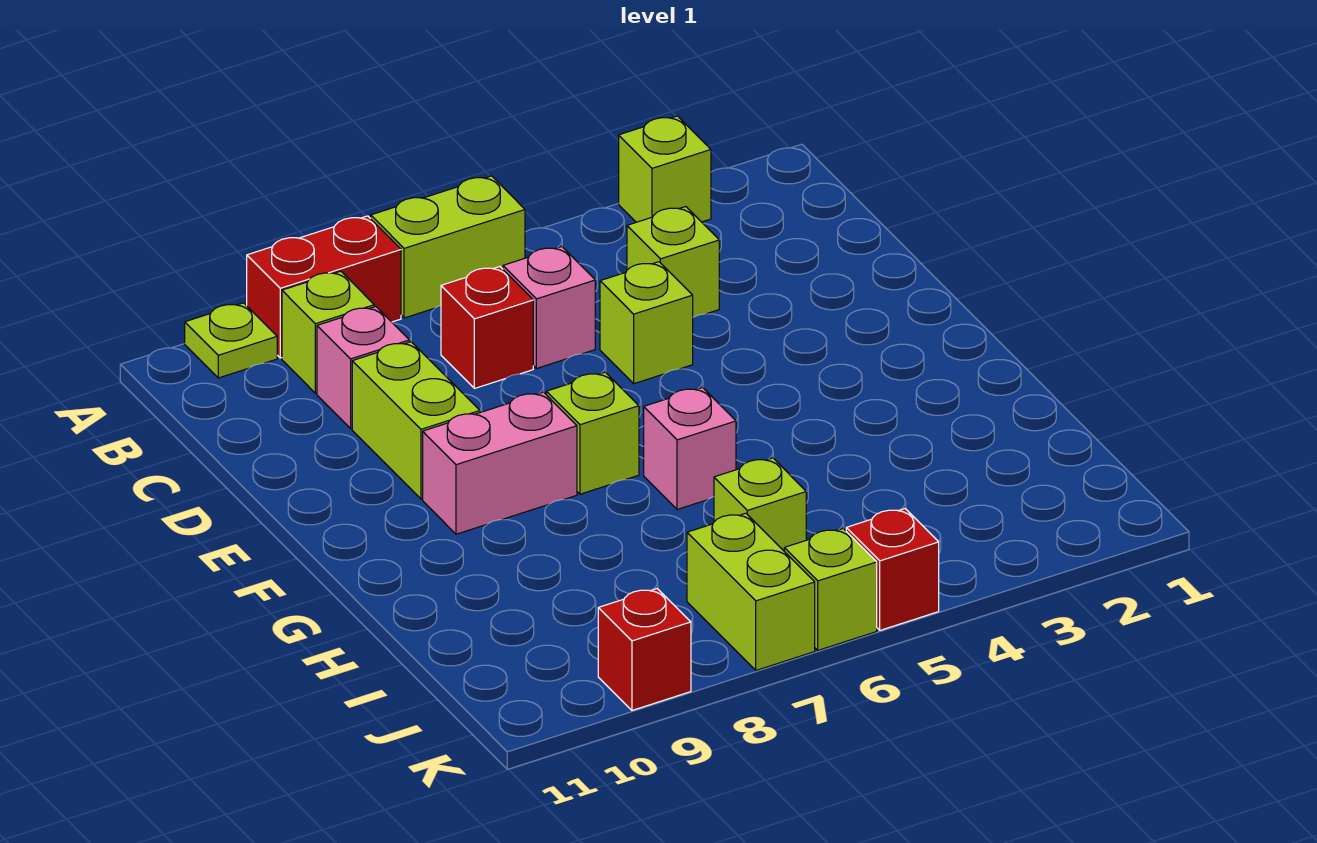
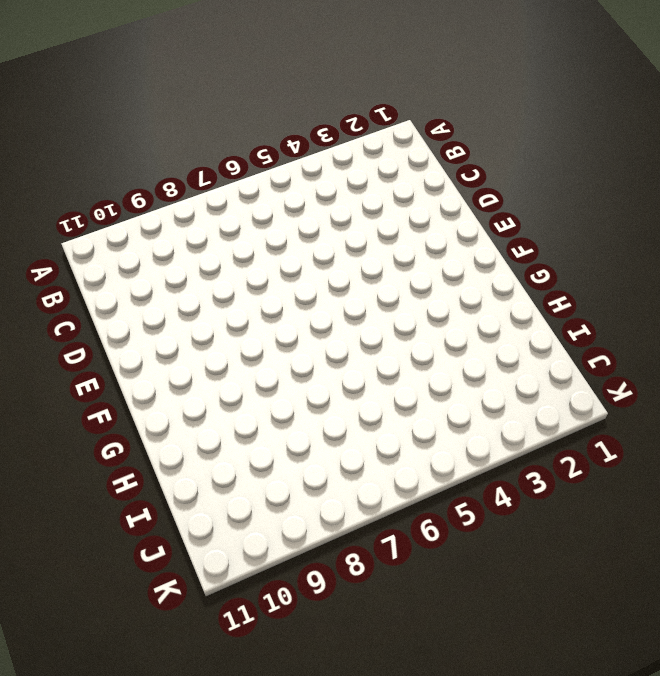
none -> lime brick A3 level 1
none -> lime brick A6:A7 level 1
none -> red brick A8:A9 level 1

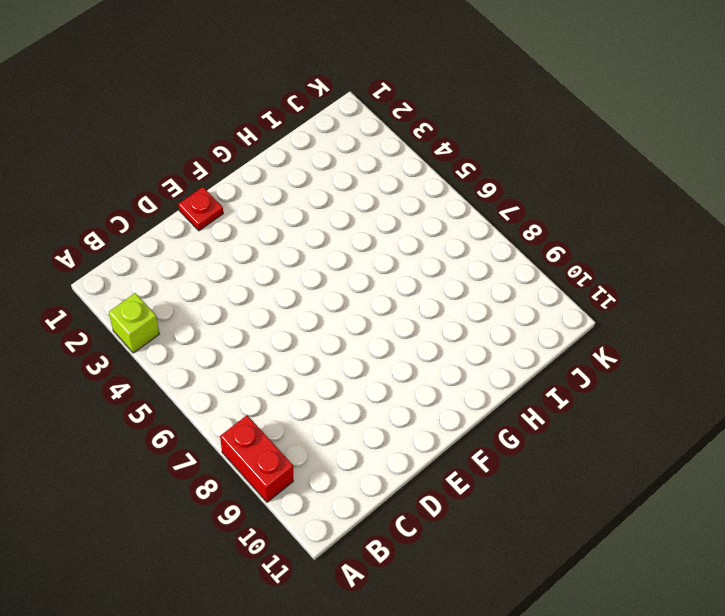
red plate E1 level 1 -> none
none -> lime brick A6:A7 level 1
none -> lime plate A10 level 1
none -> lime brick B9 level 1

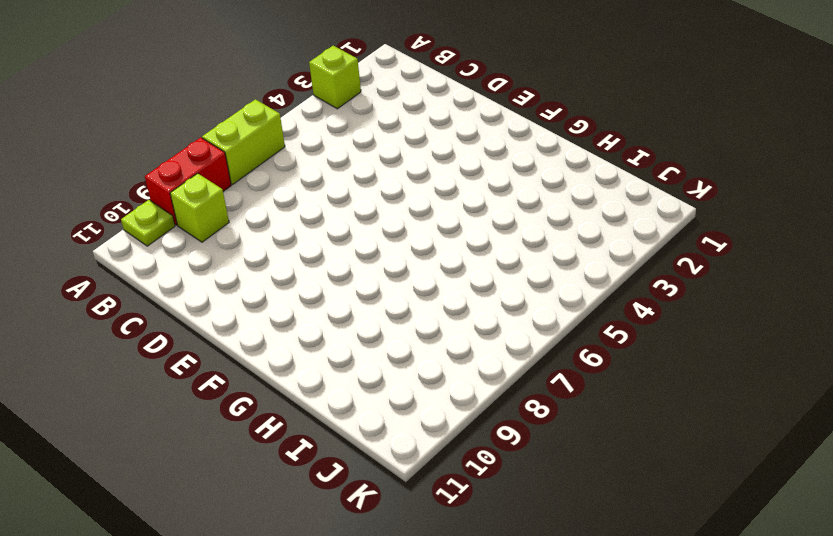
none -> lime brick C4 level 1
none -> pink brick C6 level 1
none -> red brick C7 level 1

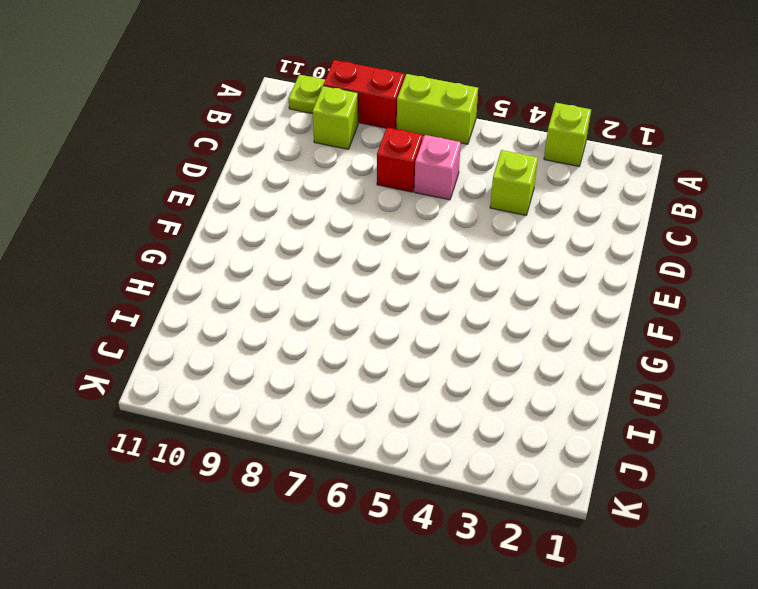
none -> pink brick C9 level 1
none -> lime brick D5 level 1
none -> lime brick D9:E9 level 1

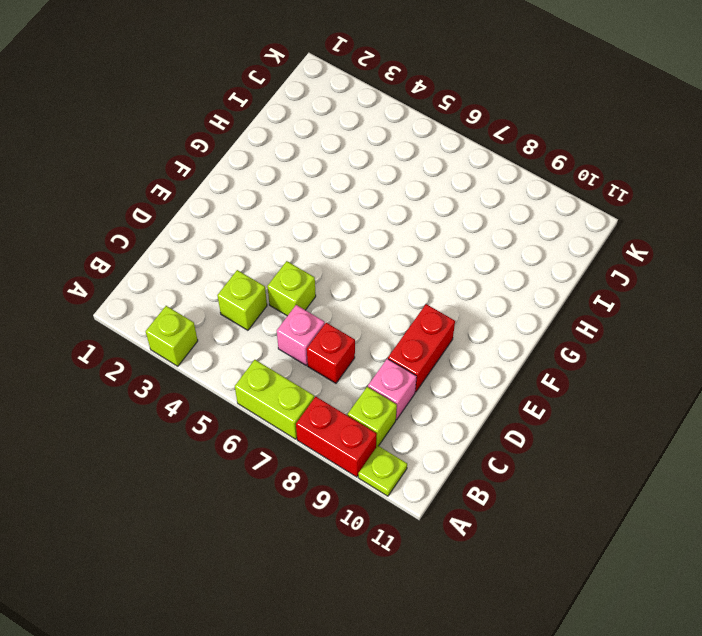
red brick D9:E9 level 1 -> lime brick D9:E9 level 1
none -> lime brick F7 level 1
none -> pink brick F8:F9 level 1
none -> pink brick G6 level 1

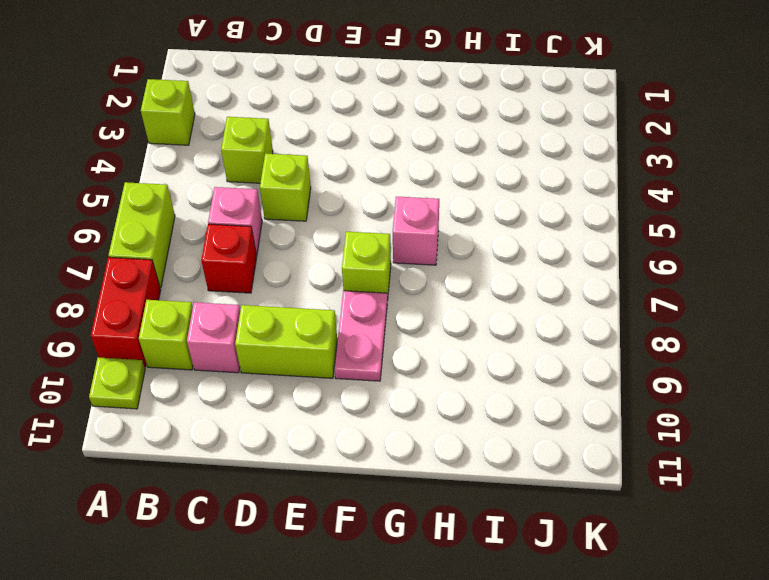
pink plate F8:F9 level 1 -> pink brick F8:F9 level 1
none -> lime brick I6 level 1
none -> lime brick J7:K7 level 1
none -> red brick K5 level 1

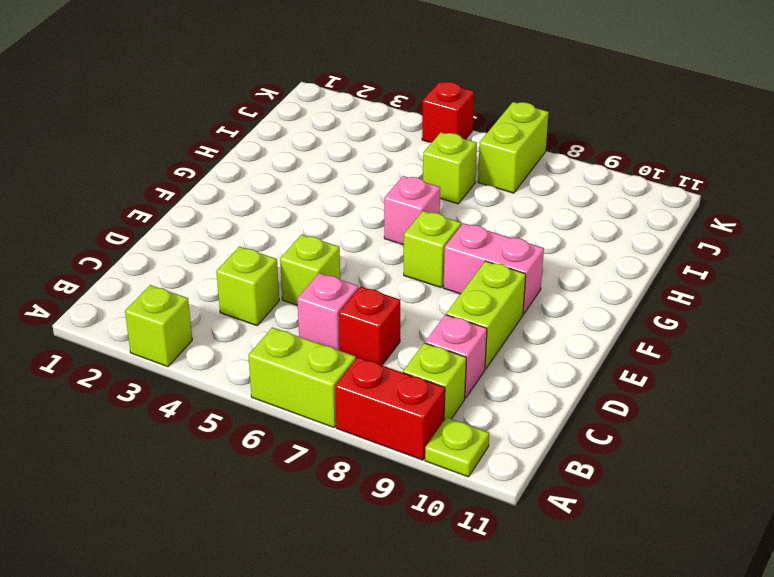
none -> lime brick K6 level 1
none -> red brick K9 level 1

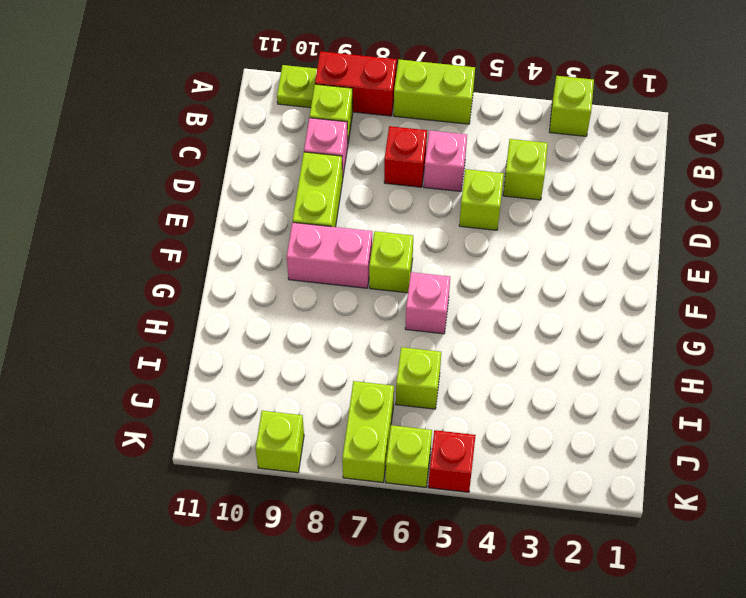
lime brick K9 level 1 -> red brick K9 level 1

